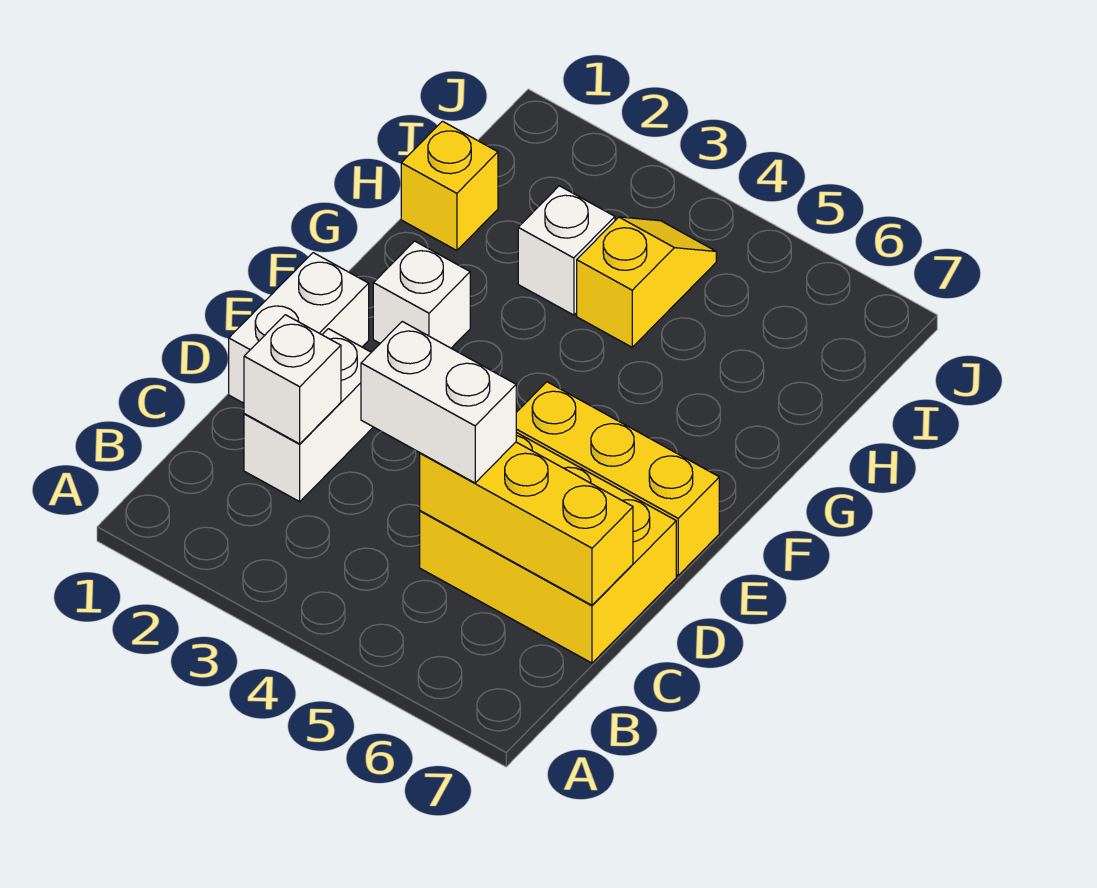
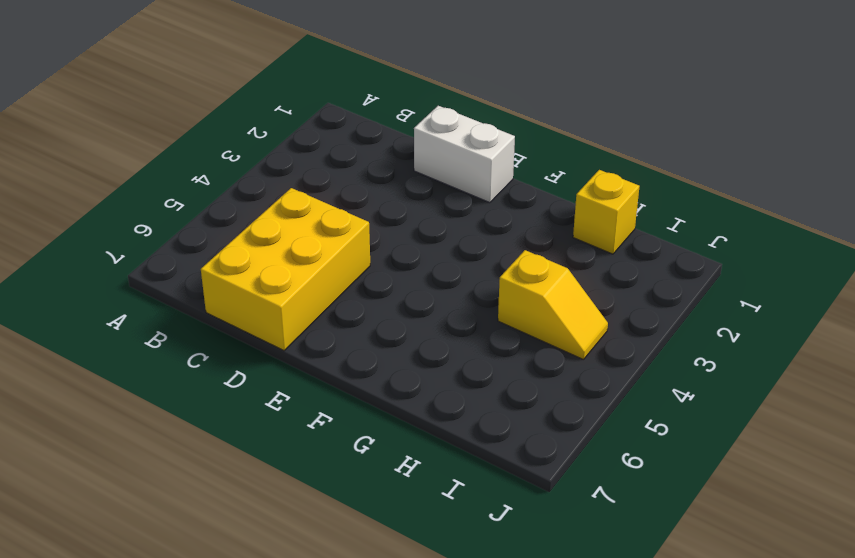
none -> white brick C2:D2 level 1
none -> yellow brick E5:E7 level 1

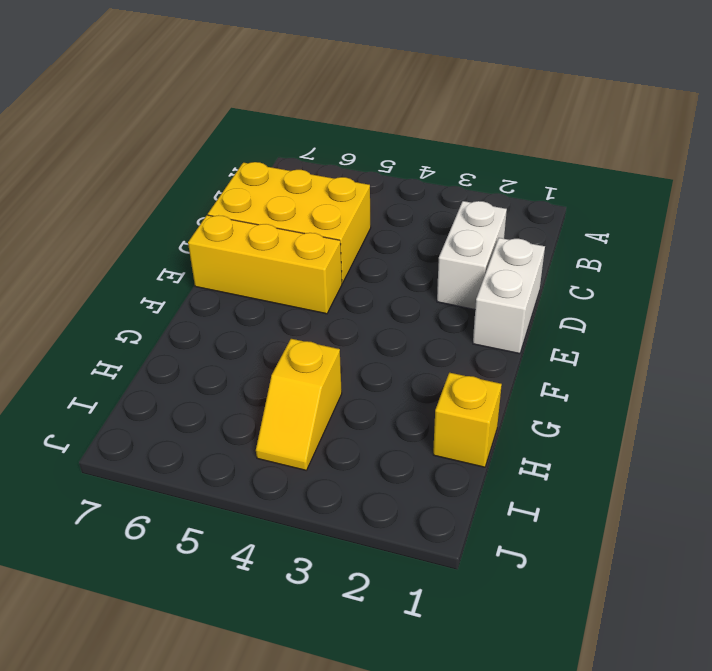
none -> white brick F2 level 1
none -> white brick H3 level 1

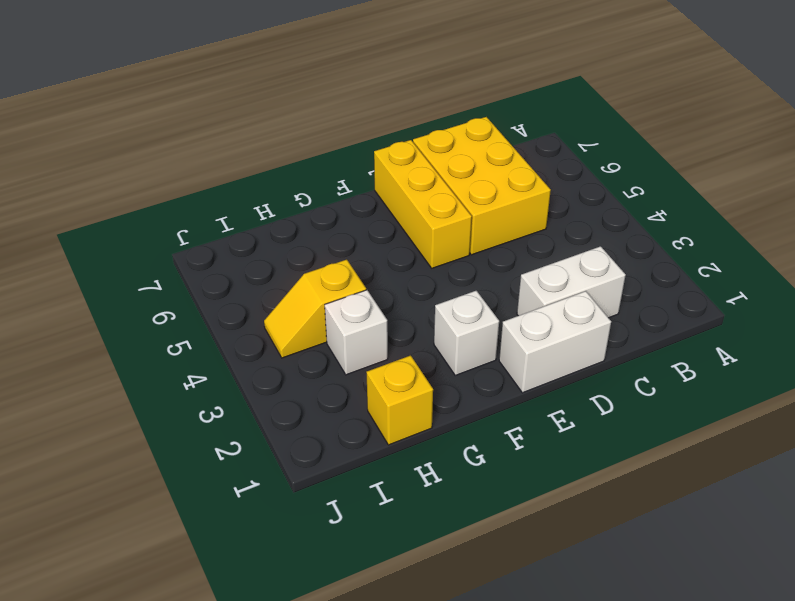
none -> white brick C2 level 2
none -> yellow brick C5:C7 level 2

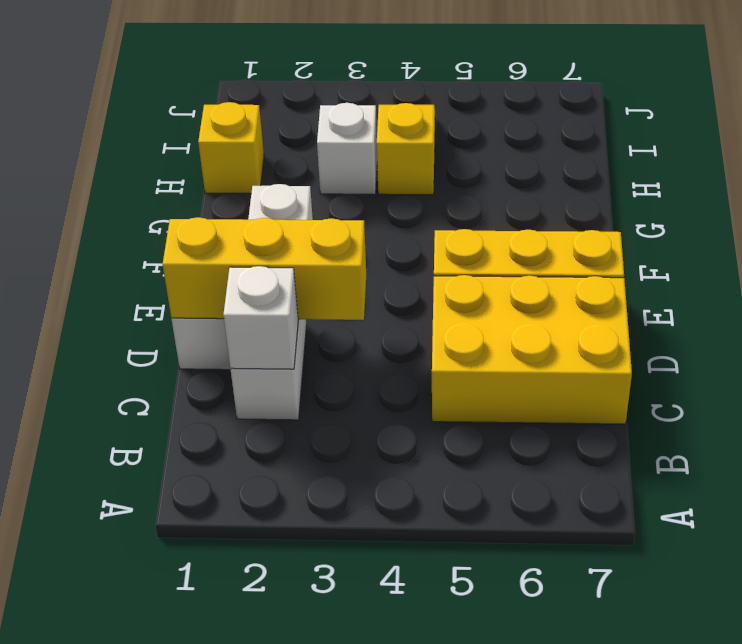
yellow brick D1:D3 level 2 -> yellow brick C5:C7 level 2
none -> white brick C4:C5 level 3

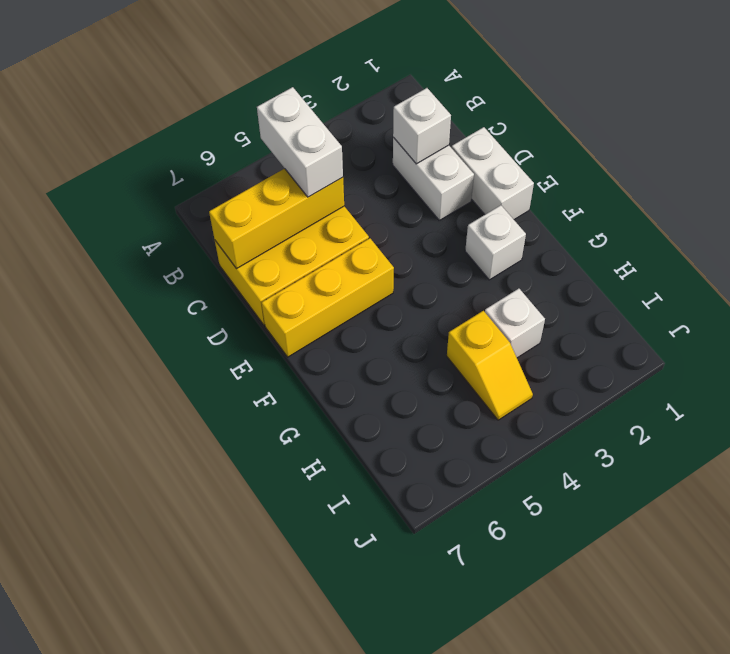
white brick B5:C5 level 3 -> white brick C4:C5 level 3
none -> yellow brick H1 level 1

